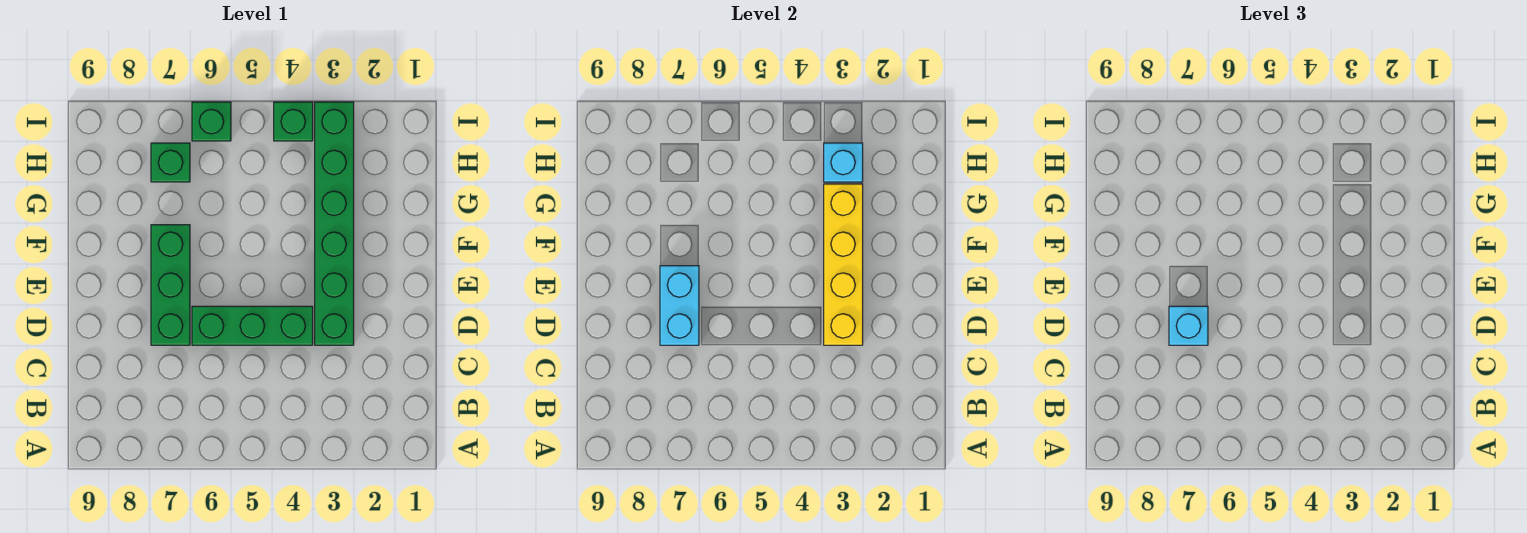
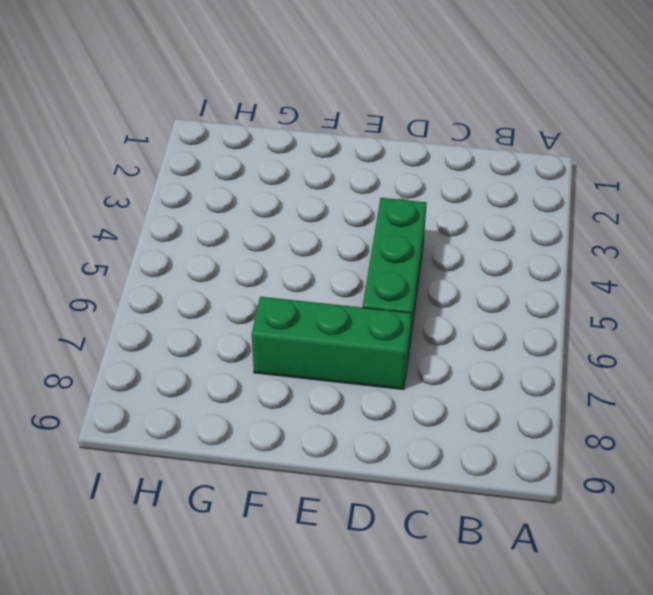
none -> green brick D3:I3 level 1
none -> green brick H7 level 1

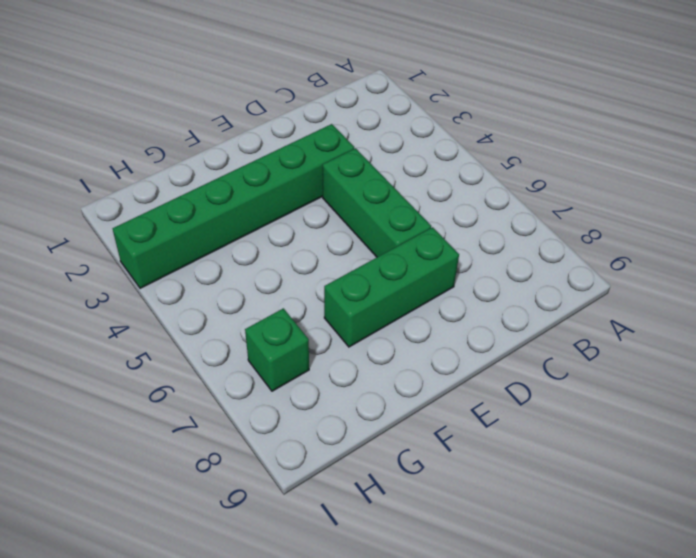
none -> green brick I4 level 1
none -> green brick I6 level 1

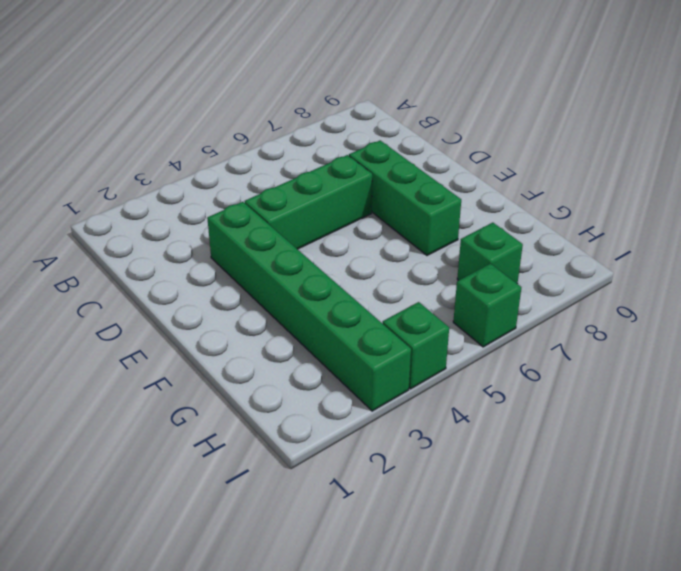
none -> yellow brick D3:G3 level 2
none -> cyan brick D7:E7 level 2

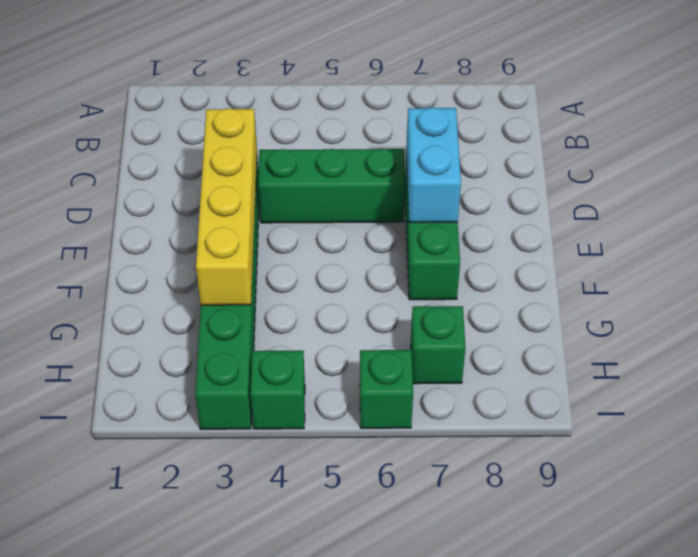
none -> cyan brick H3 level 2
none -> cyan brick D7 level 3

